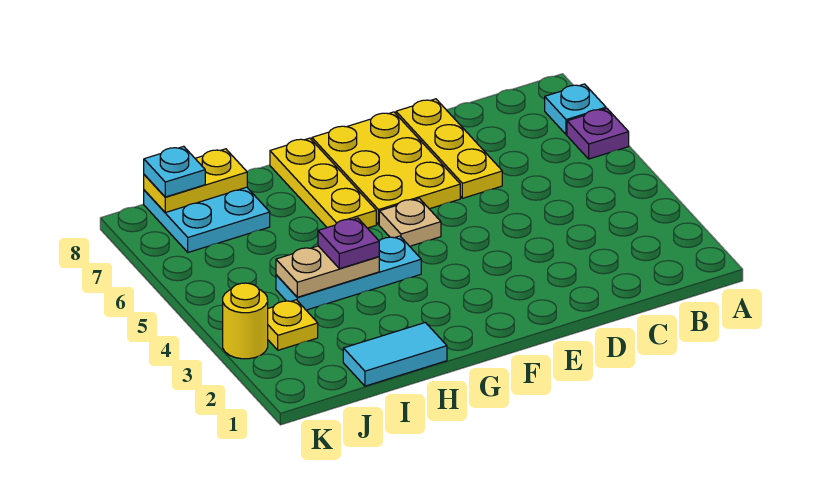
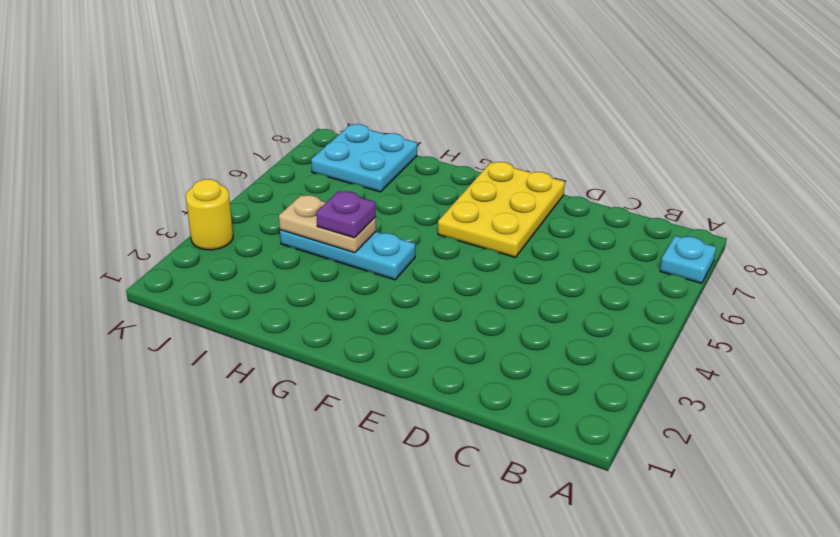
none -> purple plate A6 level 1
none -> yellow plate D6:D8 level 1
none -> tan plate F5 level 1

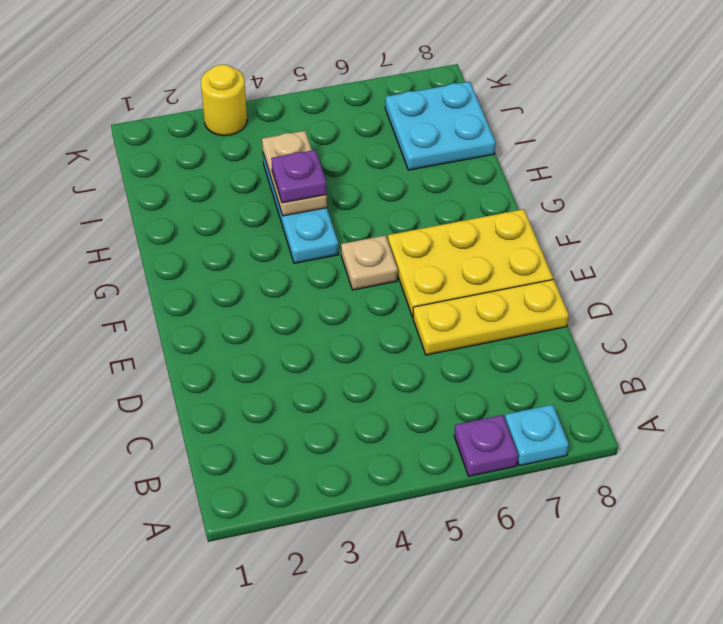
none -> yellow plate G6:G8 level 1
none -> cyan tile H1:I1 level 1
none -> yellow plate J3 level 1

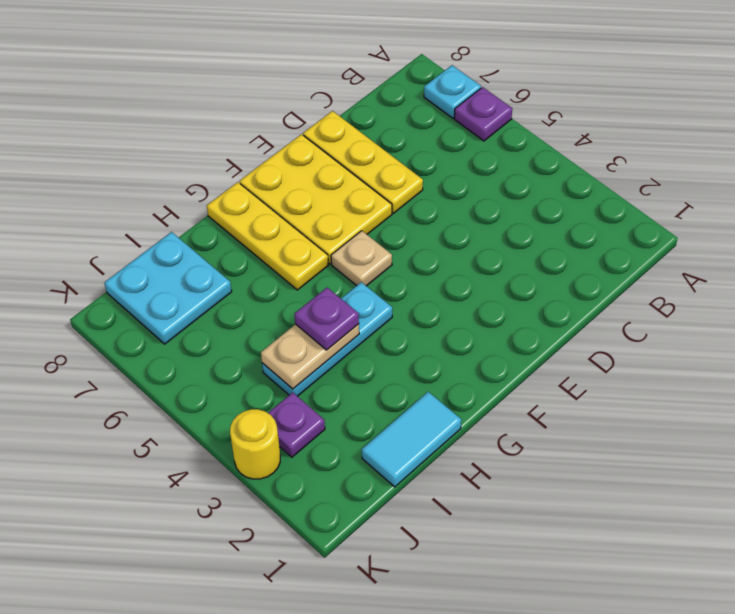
purple plate J3 level 1 -> yellow plate J3 level 1
none -> yellow plate I8:J8 level 2
none -> cyan plate J8 level 3

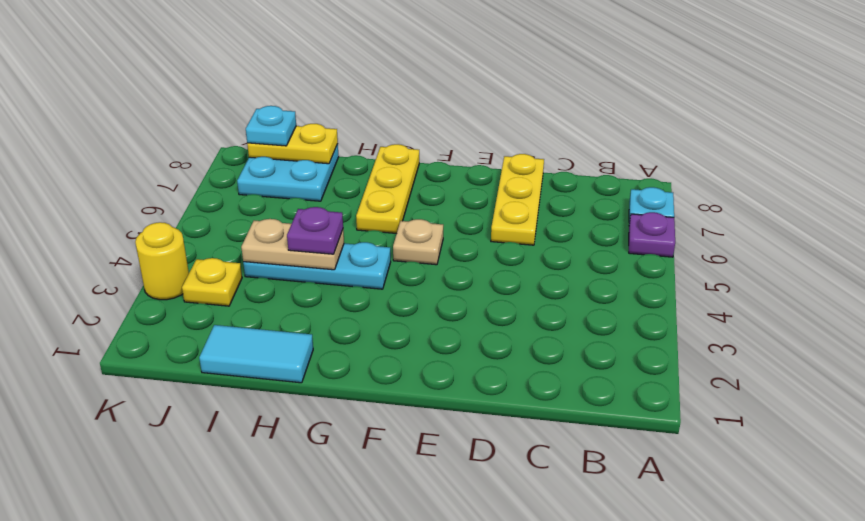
none -> yellow plate E6:F8 level 1

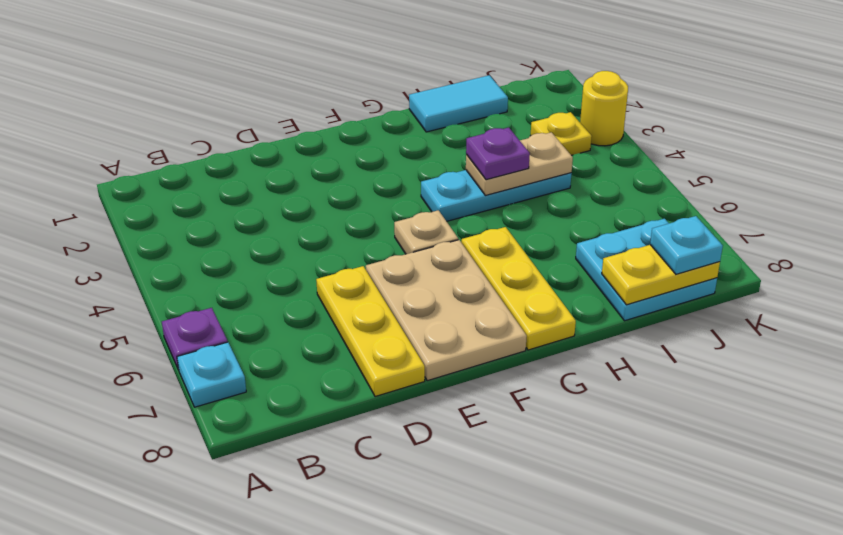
tan plate E6:F8 level 1 -> yellow plate E6:F8 level 1

